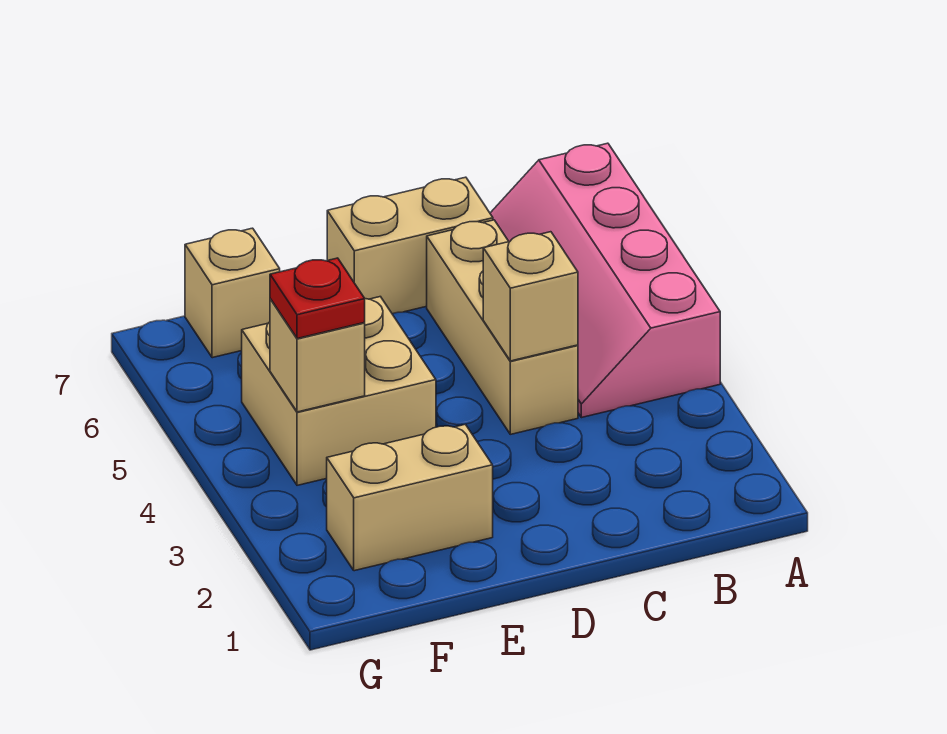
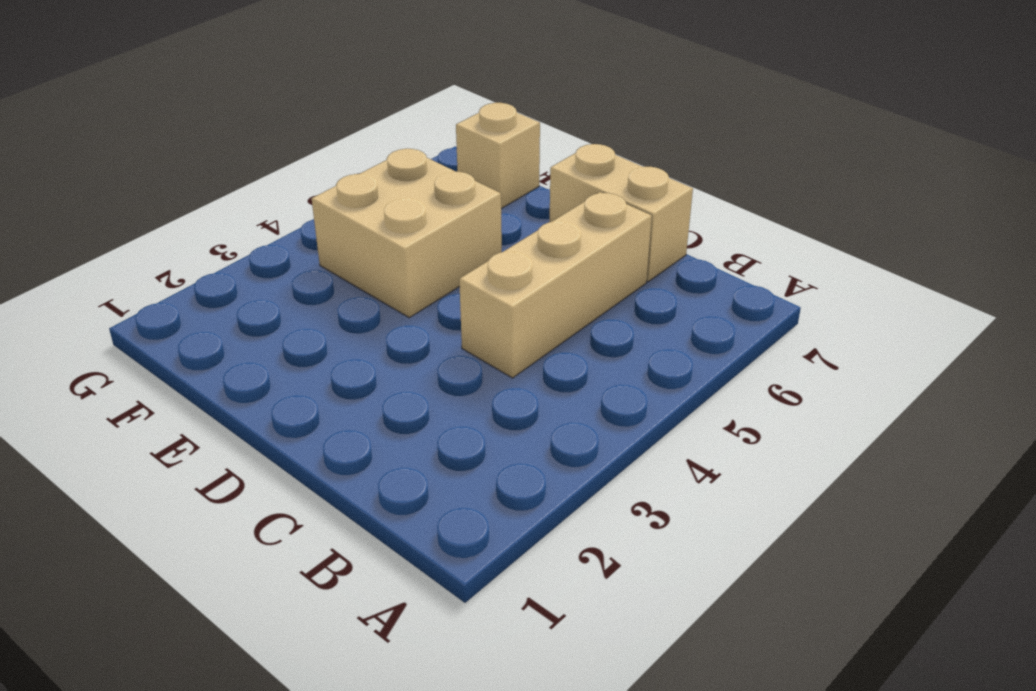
none -> pink slope A4:B7 level 1 top A
none -> tan brick E2:F2 level 1

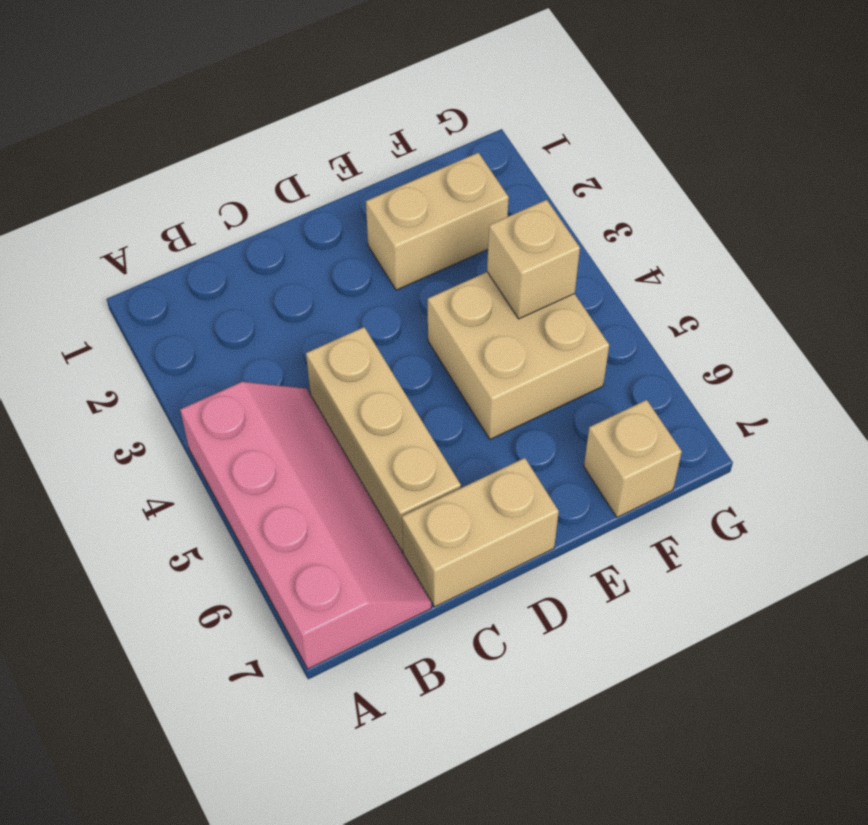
none -> tan brick C4 level 2
none -> red plate F4 level 3

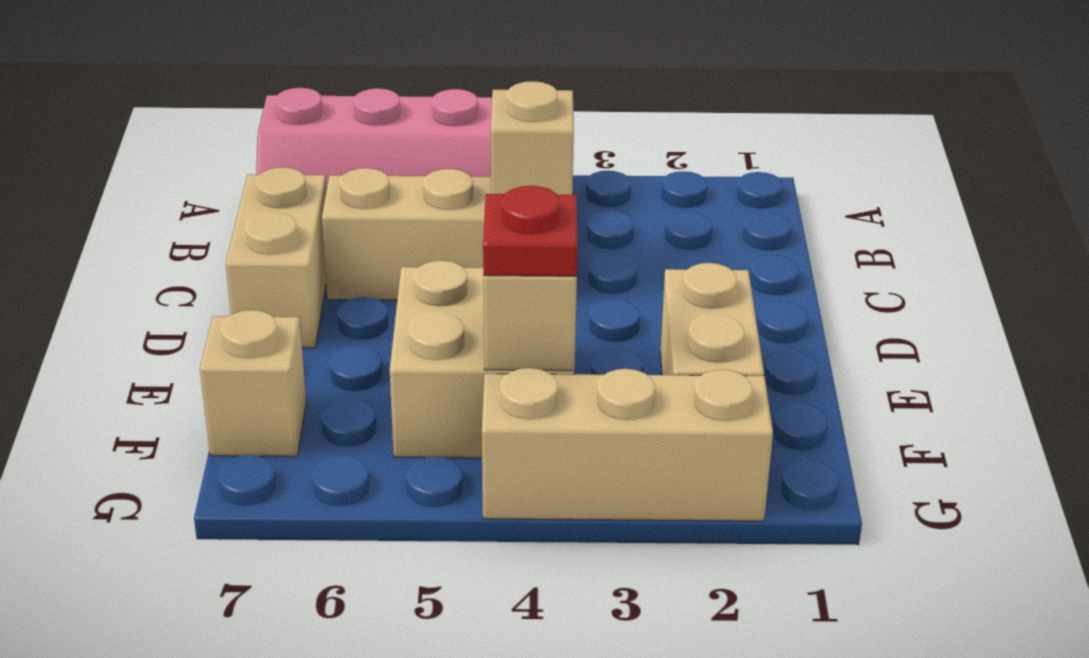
tan brick G2:G4 level 1 -> none

